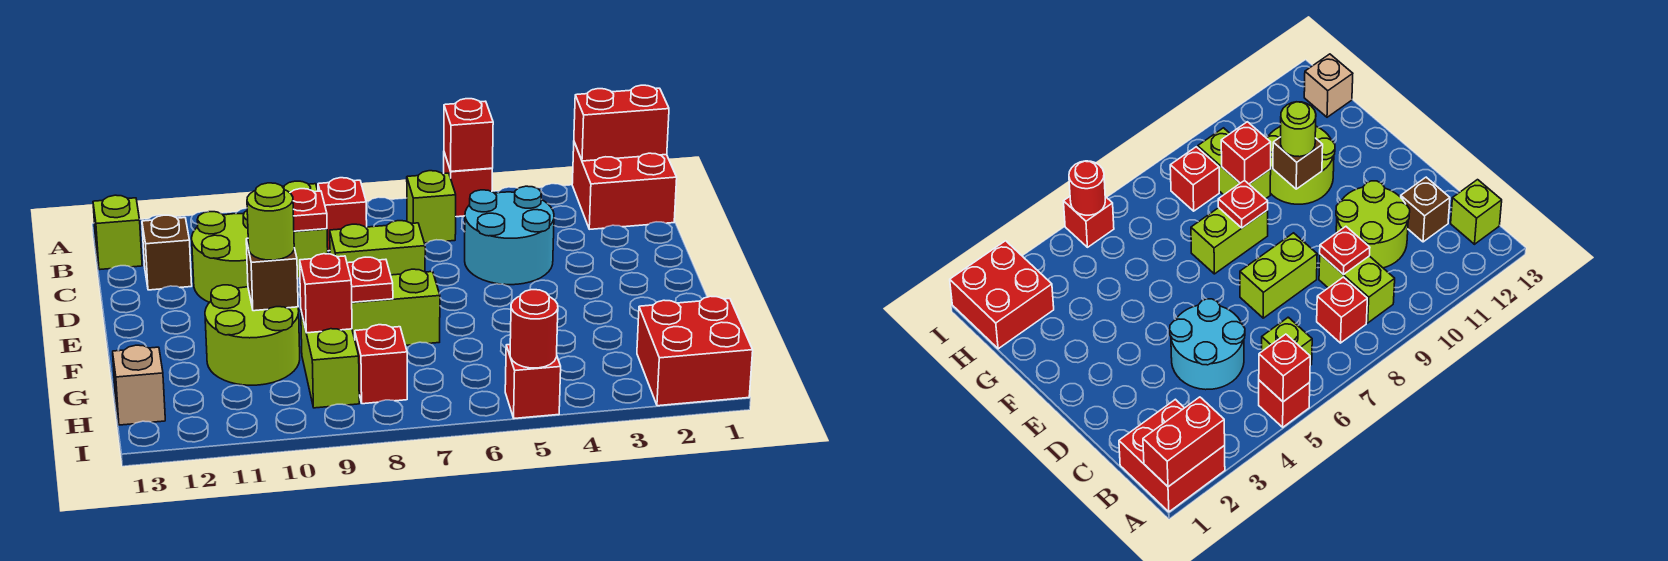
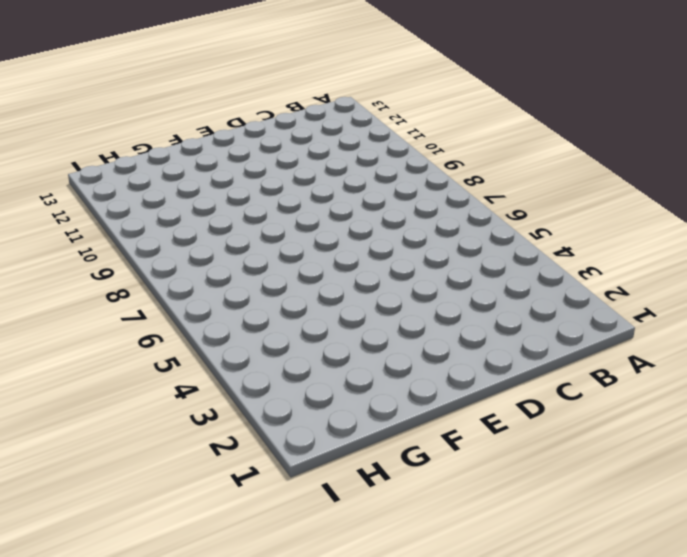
none -> red brick A1:B2 level 1
none -> red brick A5 level 1
none -> lime brick B6 level 1

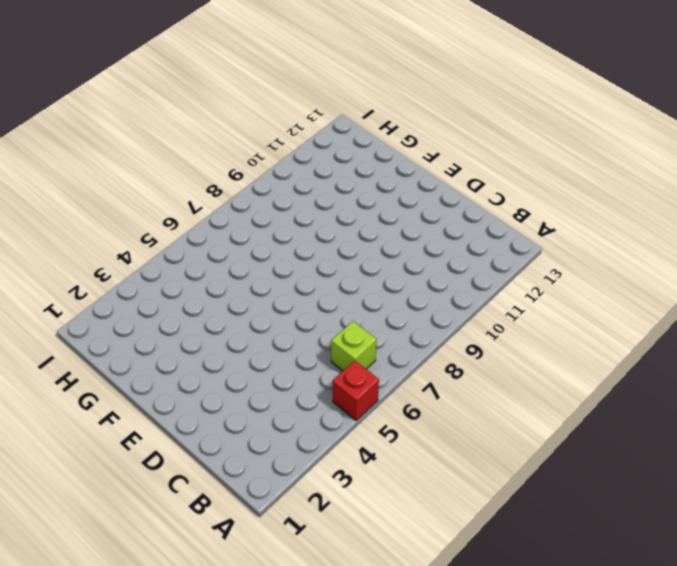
none -> red brick A1:B2 level 1
none -> red brick B8 level 1
none -> lime brick B9:C9 level 1

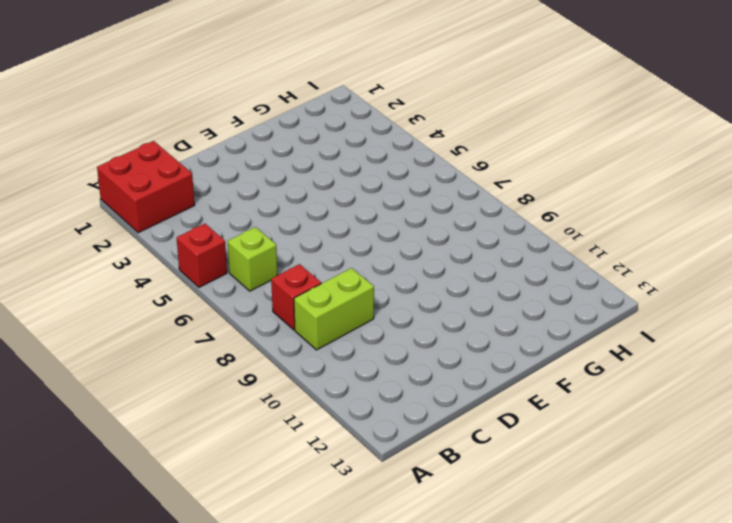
none -> lime brick B13 level 1
none -> cyan round brick C4:D5 level 1
none -> lime round brick C10:D11 level 1

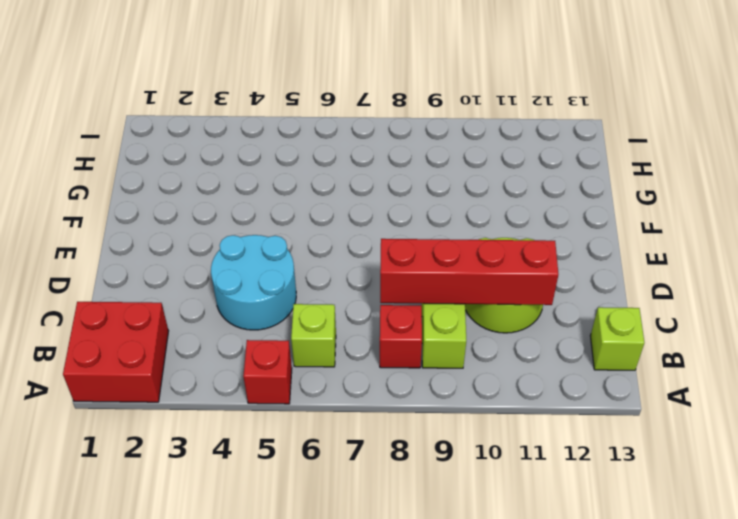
red brick C8:C11 level 2 -> red plate C9 level 2
none -> brown brick C12 level 1
none -> lime brick D7:D8 level 1
none -> lime brick F7:F8 level 1

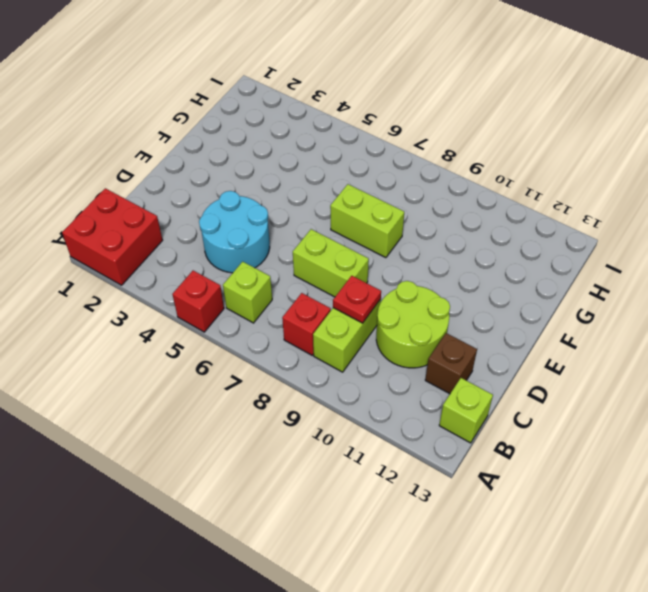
none -> lime round brick F10:G11 level 1
none -> lime brick G9:H9 level 1
none -> red brick H1:I2 level 1

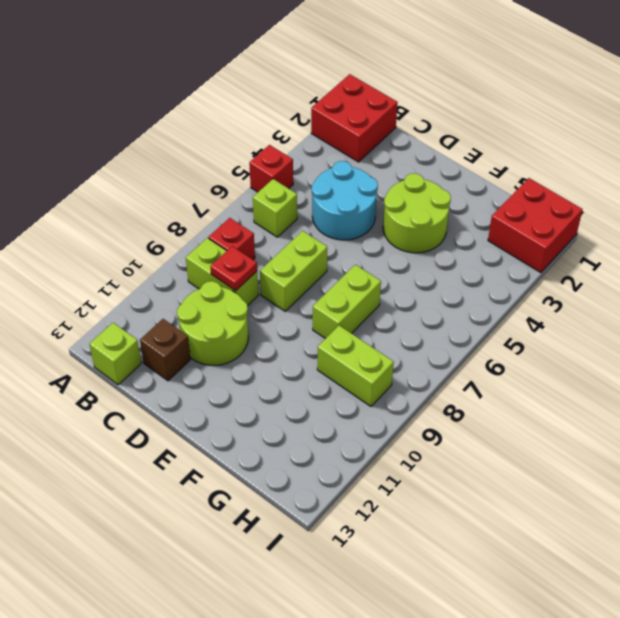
lime round brick E3:F4 level 1 -> lime round brick F10:G11 level 1
none -> red brick H8 level 1
none -> tan brick H13 level 1
none -> red brick I5 level 1

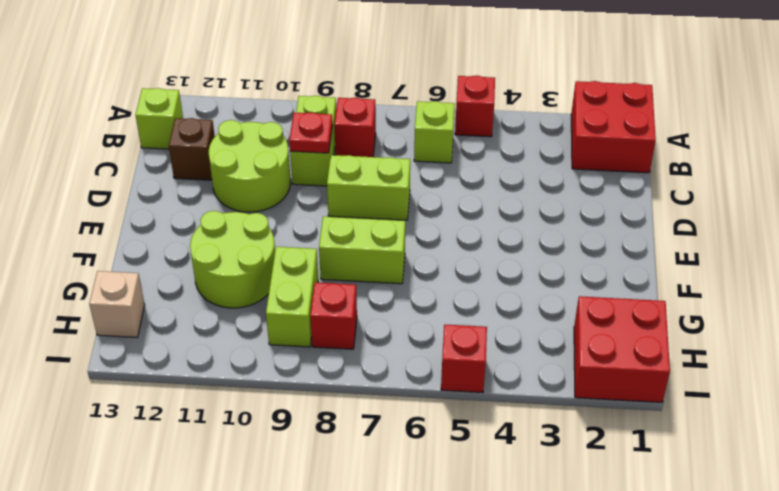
none -> cyan round brick C4:D5 level 1
none -> red brick A1:A2 level 2
none -> red brick A5 level 2

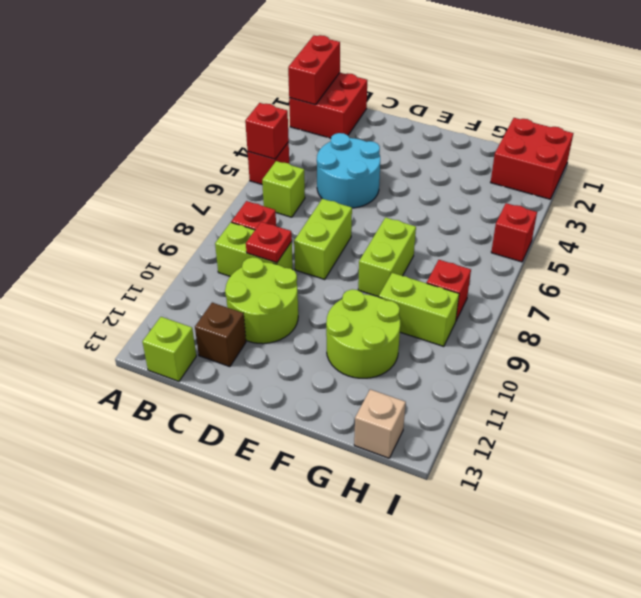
none -> red plate F8 level 2
none -> brown brick F10 level 2
none -> red brick G9 level 2

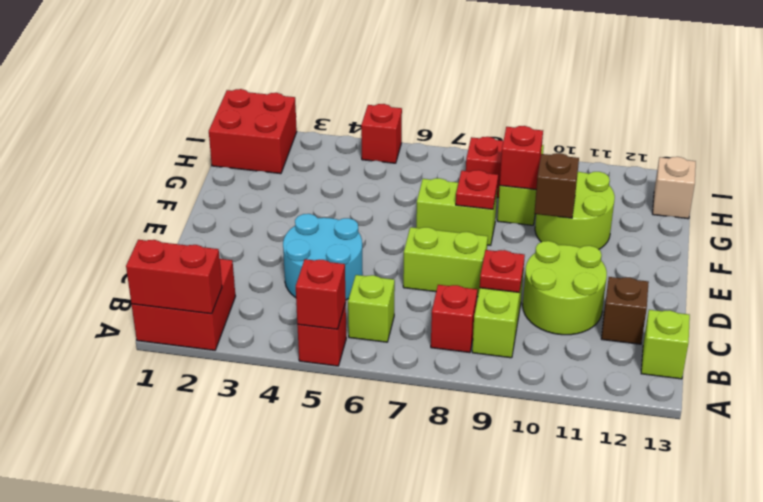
none -> red round brick I5 level 2
none -> lime round brick F10 level 3

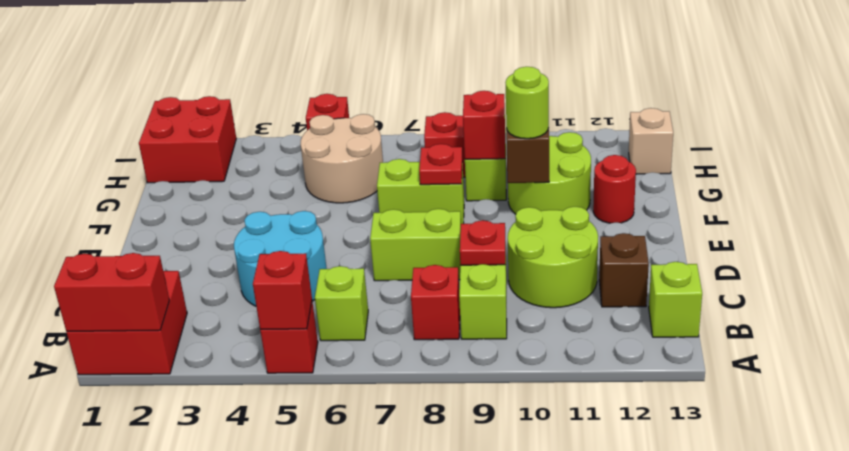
red round brick F12 level 1 -> red round brick I5 level 2
tan round brick G5:H6 level 1 -> none

